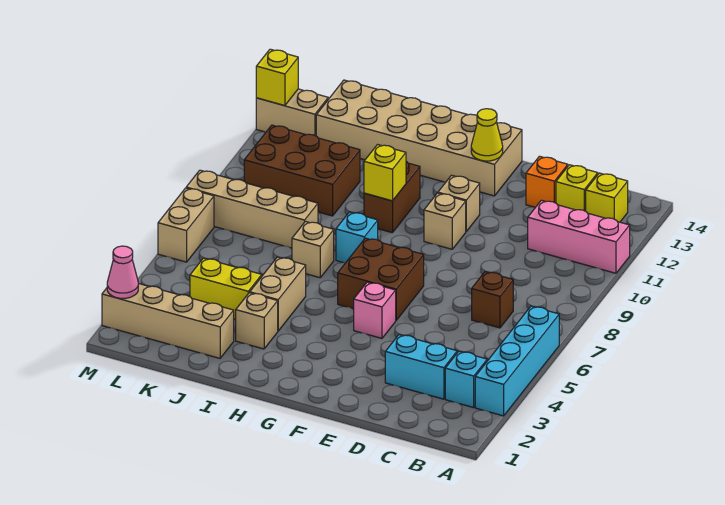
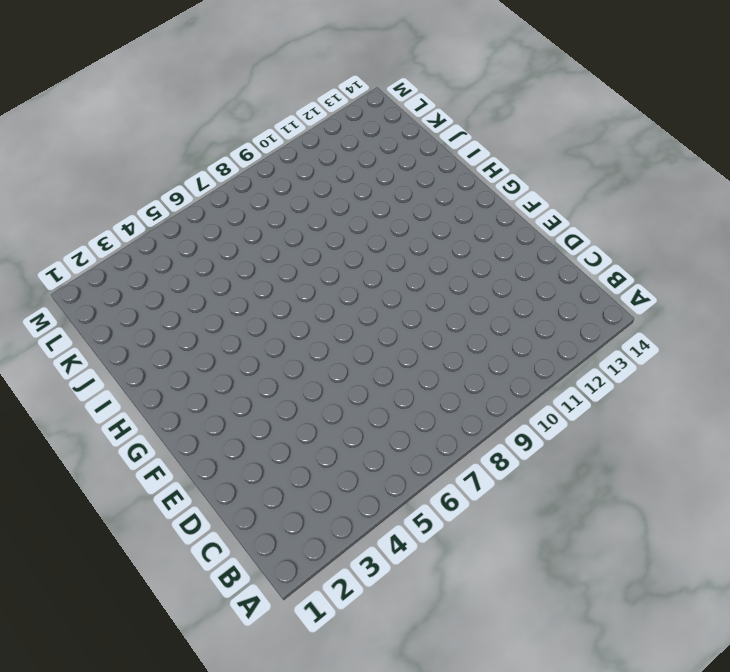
none -> cyan brick A3:A6 level 1
none -> pink brick A11:C11 level 1
none -> cyan brick B3 level 1

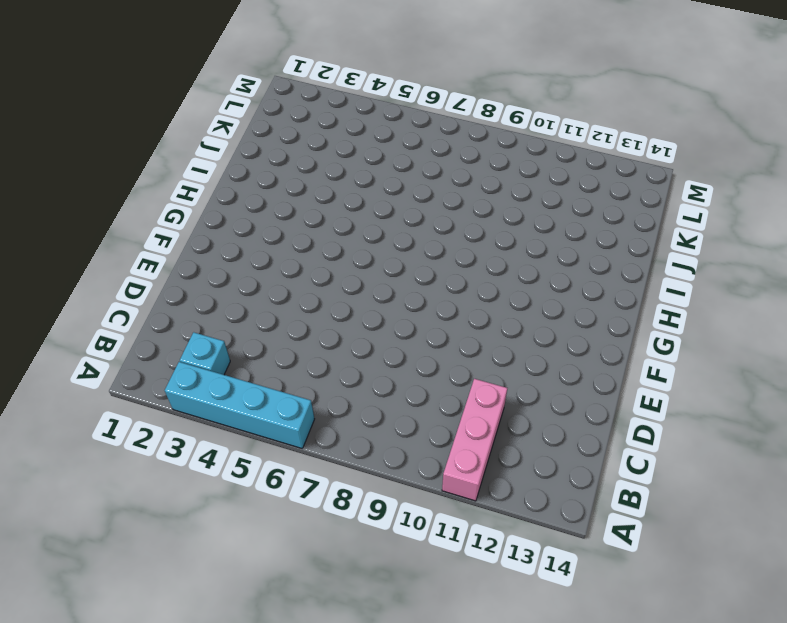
none -> yellow brick B13 level 1
none -> cyan brick C3:D3 level 1
none -> brown brick C7 level 1

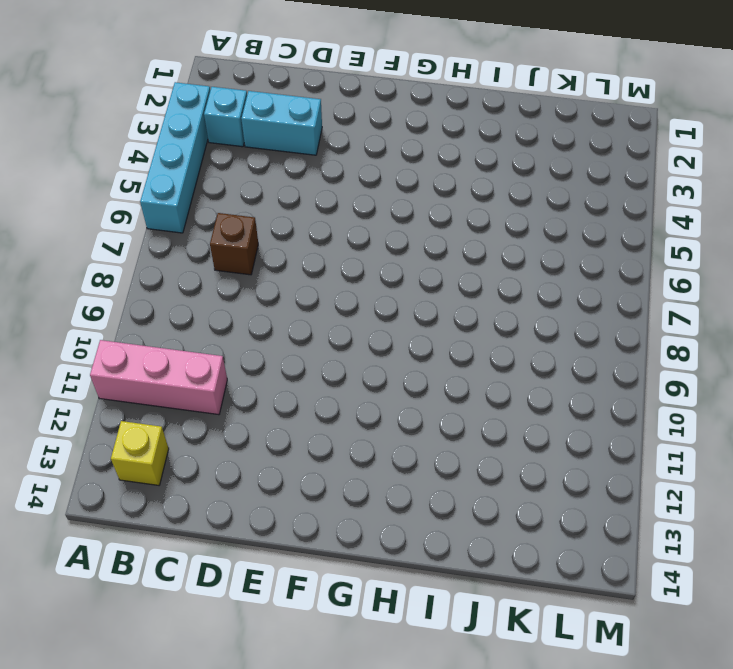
none -> yellow brick C13 level 1
none -> orange brick D13 level 1
none -> pink brick F5 level 1

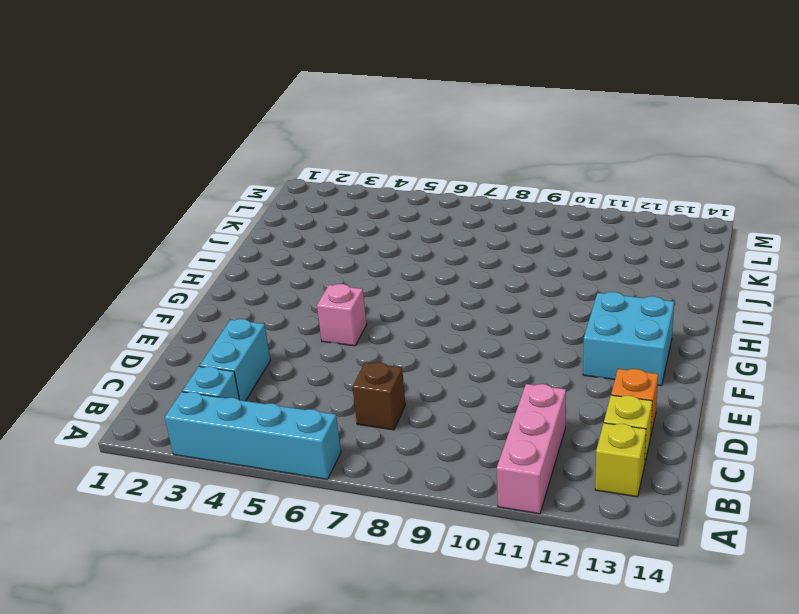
cyan brick F12:G13 level 1 -> tan brick F13:K14 level 1
none -> brown brick F6:G7 level 1
none -> tan brick F10 level 1
none -> tan brick F11 level 1

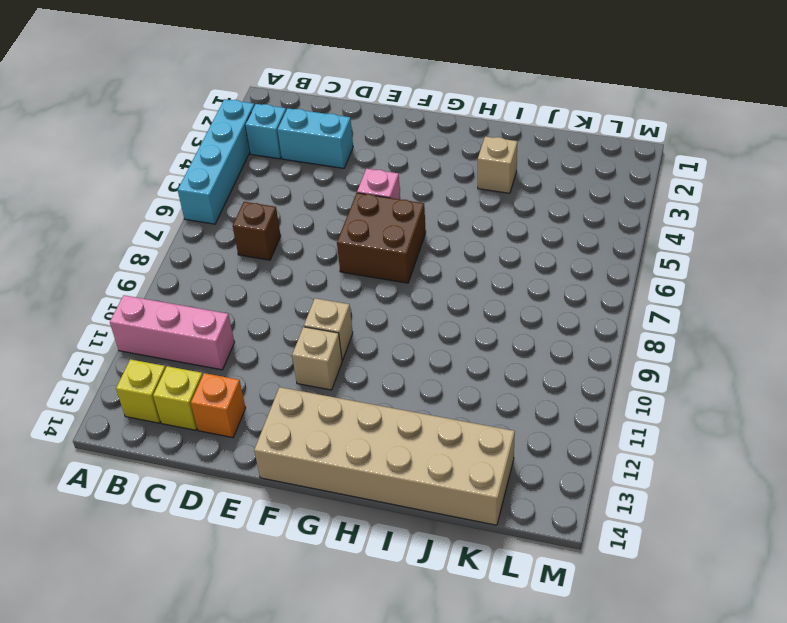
none -> cyan brick H8 level 1
none -> brown brick H10:H11 level 1
none -> tan brick I4:I5 level 1

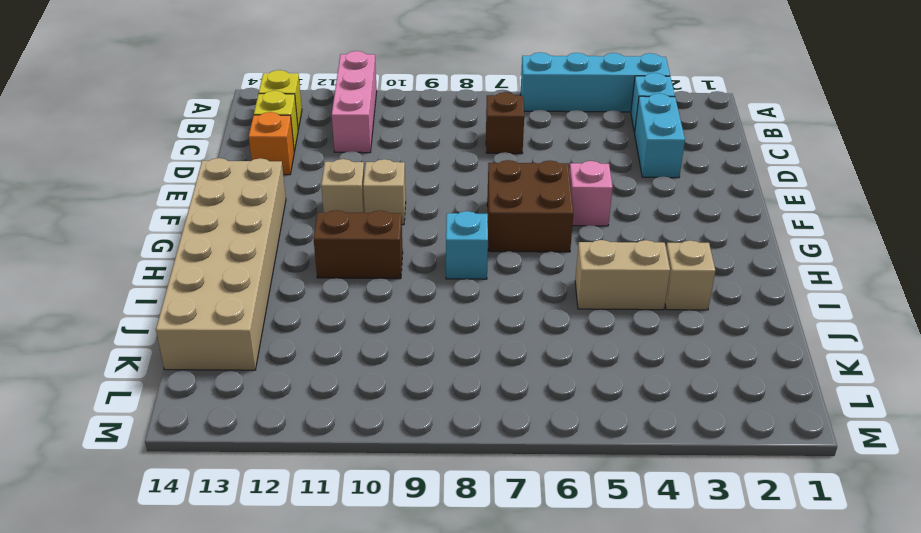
none -> tan brick I7 level 1
none -> tan brick J2:M2 level 1
none -> yellow brick J4:K4 level 1

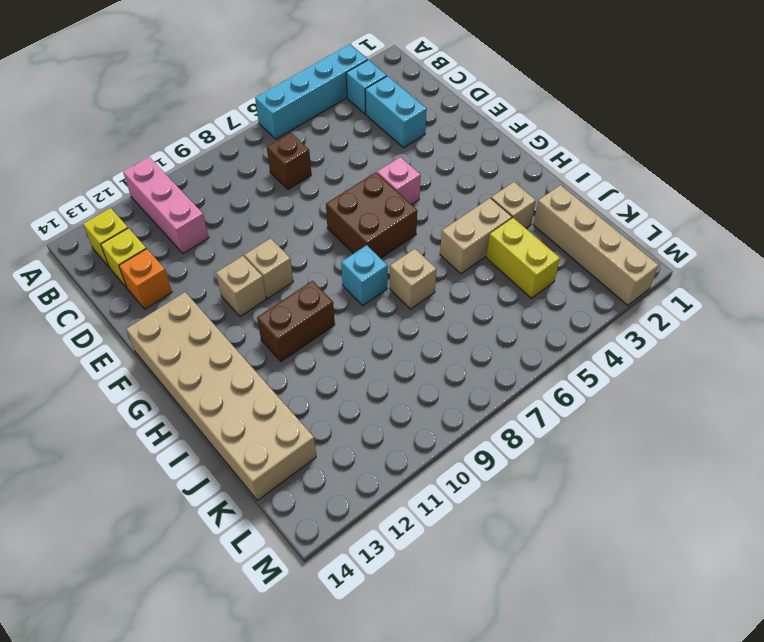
none -> tan brick J8:M8 level 1
none -> brown brick J10:L11 level 1
none -> tan brick L13:M13 level 1

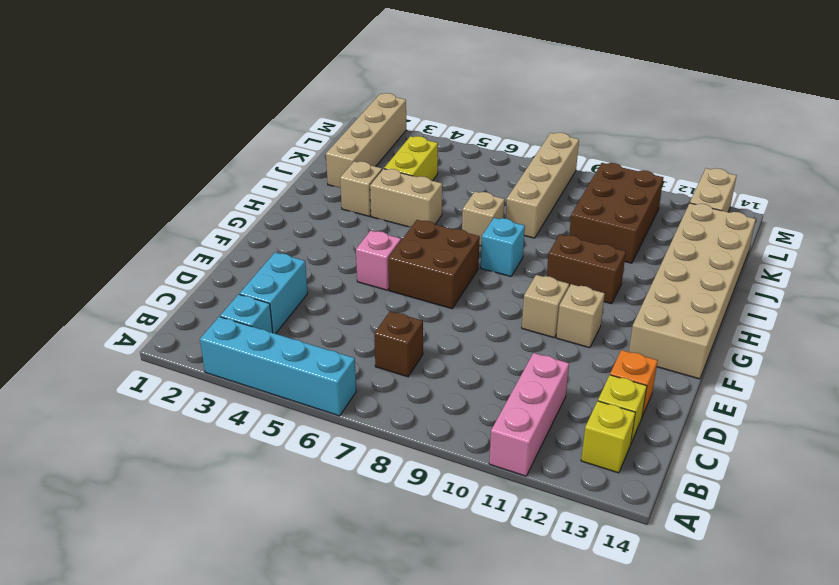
none -> tan brick M6:M7 level 1
none -> yellow cone F13 level 2
none -> yellow brick H10 level 2

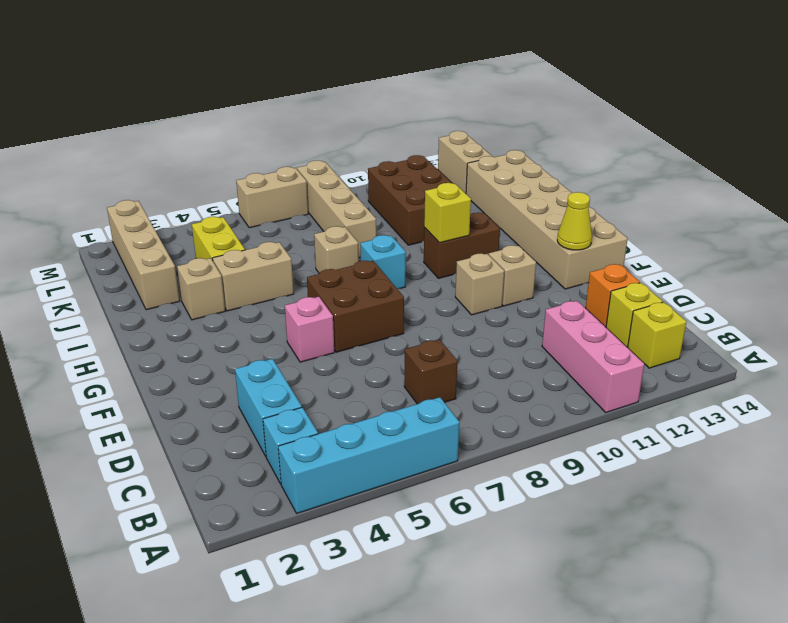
none -> pink cone M2 level 2
none -> yellow brick M13 level 2

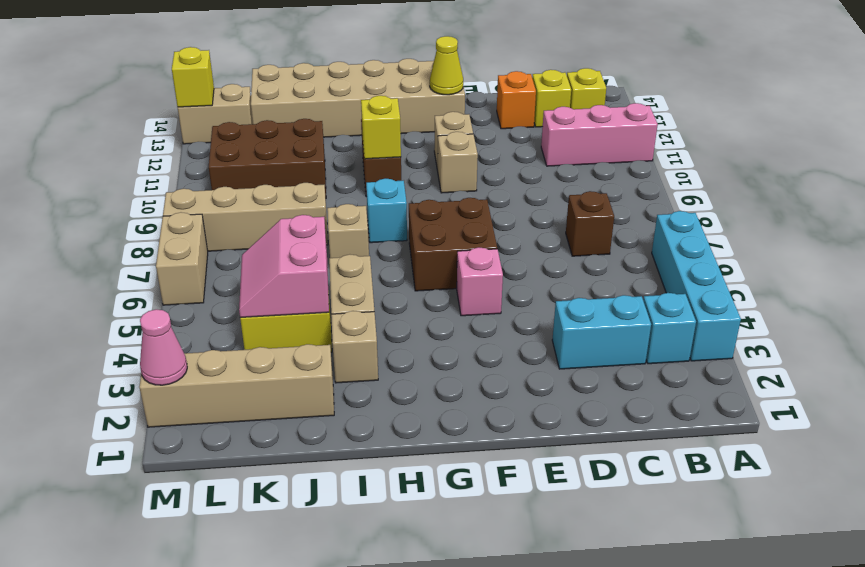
pink slope J4:K5 level 2 top J -> none

